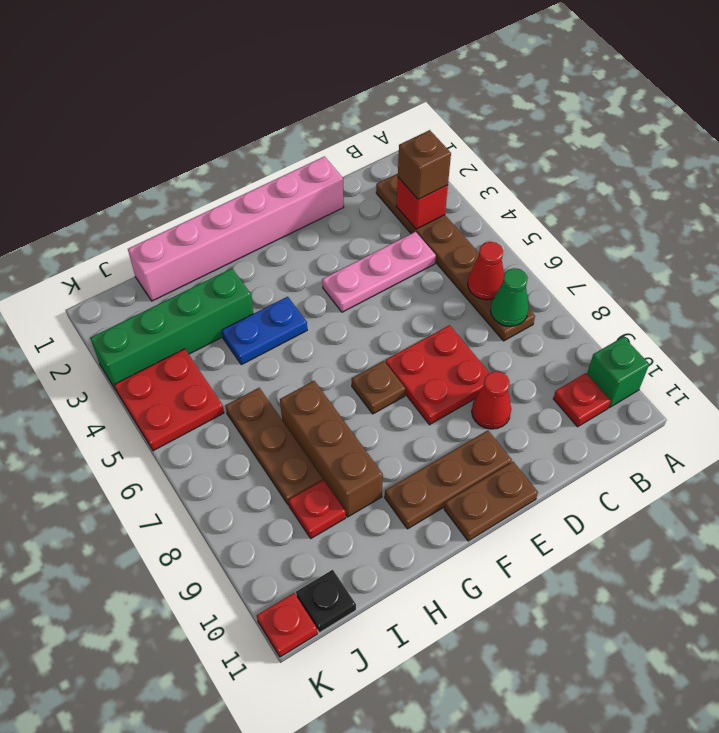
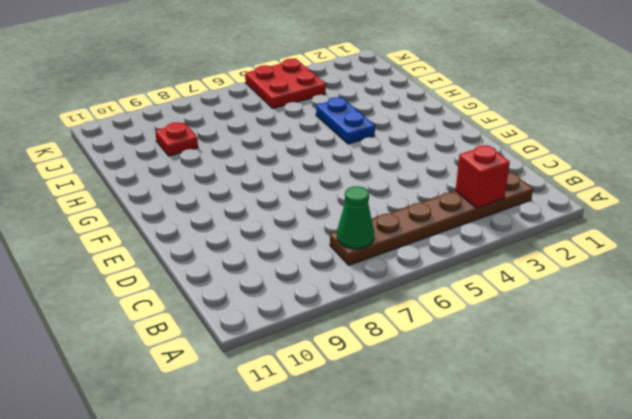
none -> green brick A10 level 1
none -> red plate B10 level 1
none -> pink plate C4:E4 level 1

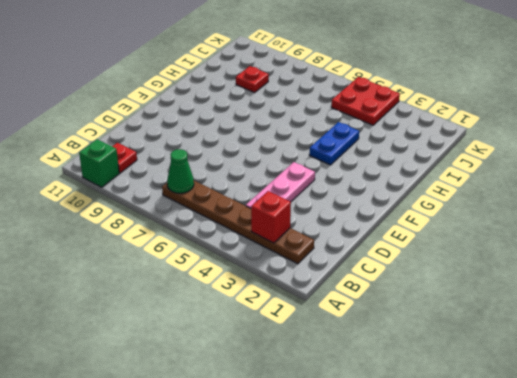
none -> pink brick D1:I1 level 1
none -> red plate D7:E8 level 1
none -> red cone D9 level 1

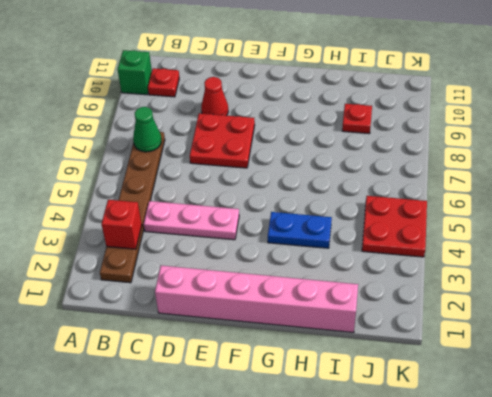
none -> brown plate E10:G10 level 1
none -> brown plate E11:F11 level 1
none -> brown plate F7 level 1

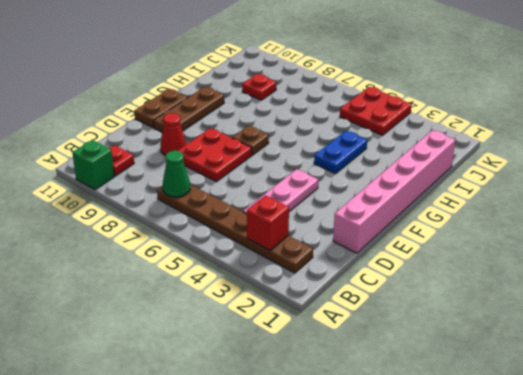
none -> green brick H3:K3 level 1
none -> brown brick H7:H9 level 1
none -> brown plate I6:I8 level 1

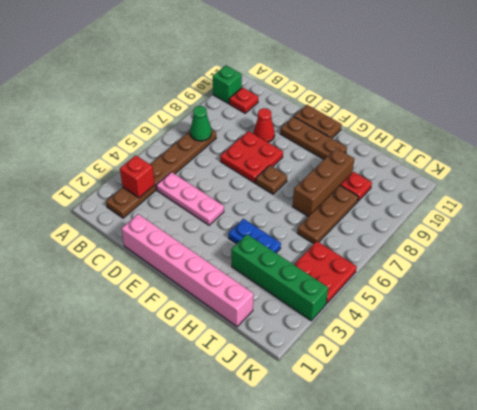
none -> black plate J11 level 1
none -> red plate K11 level 1
none -> red cone B6 level 2

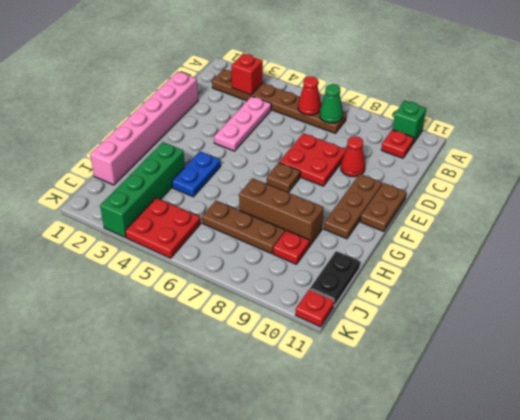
black plate I11:J11 level 1 -> black plate J11 level 1
none -> brown brick B3 level 3

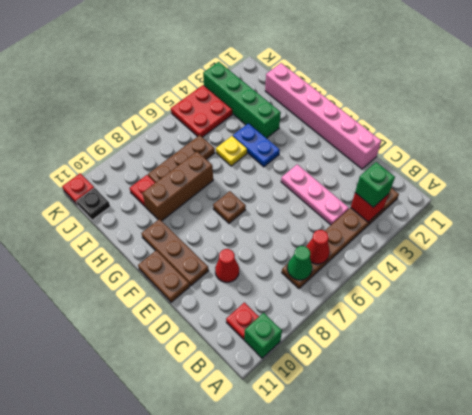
green brick B3 level 3 -> brown brick B3 level 3
yellow plate H5 level 1 -> none
none -> red plate D7:E8 level 1

